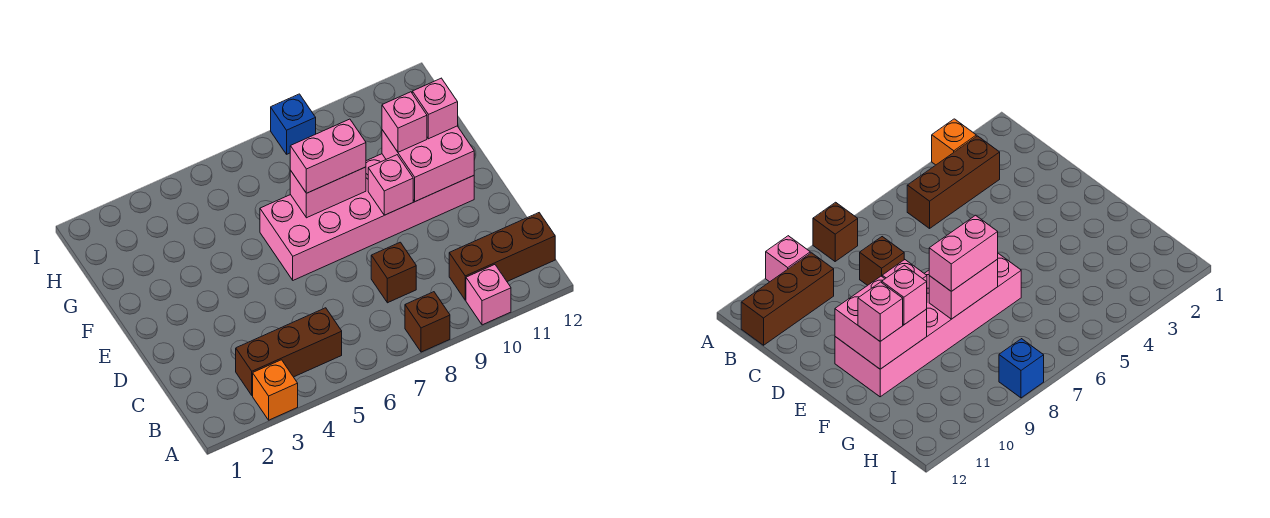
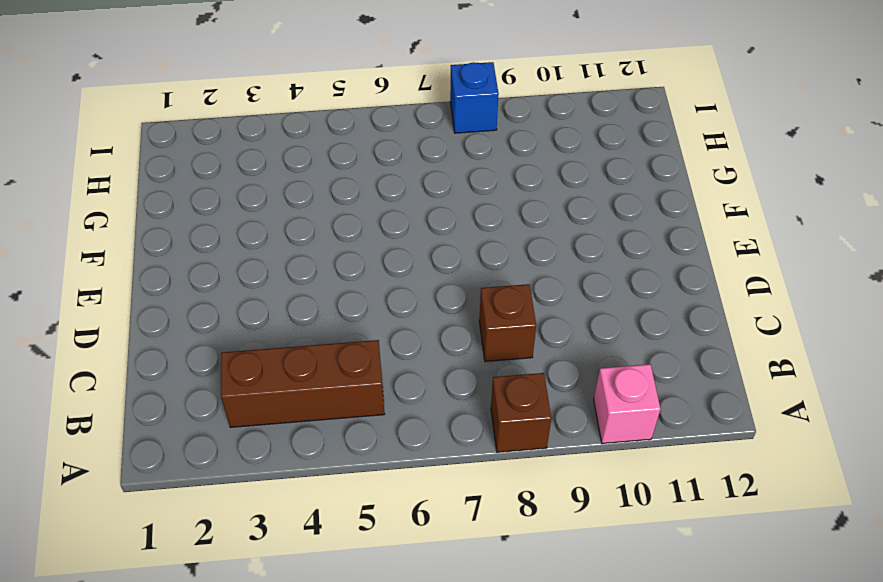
none -> orange brick A3 level 1
none -> brown brick B10:B12 level 1
none -> pink brick E6:F11 level 1

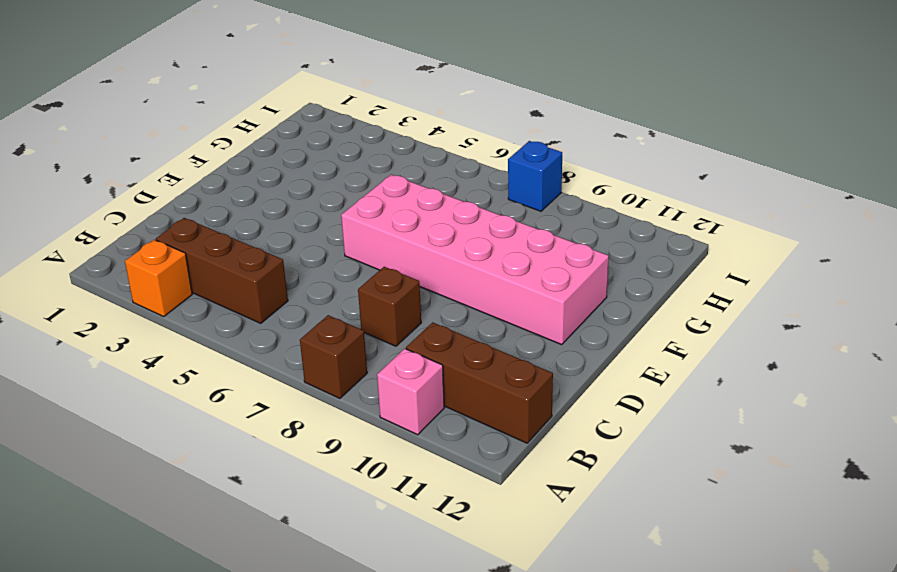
none -> pink brick E9 level 2
none -> pink brick E10:F11 level 2
none -> pink brick F7:F8 level 2

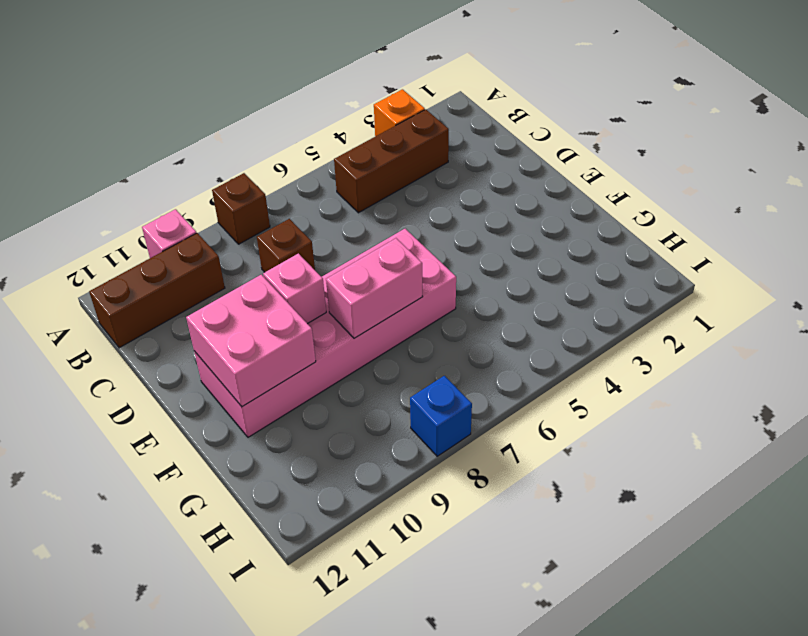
none -> pink brick F7:F8 level 3
none -> pink brick F10 level 3
none -> pink brick F11 level 3

